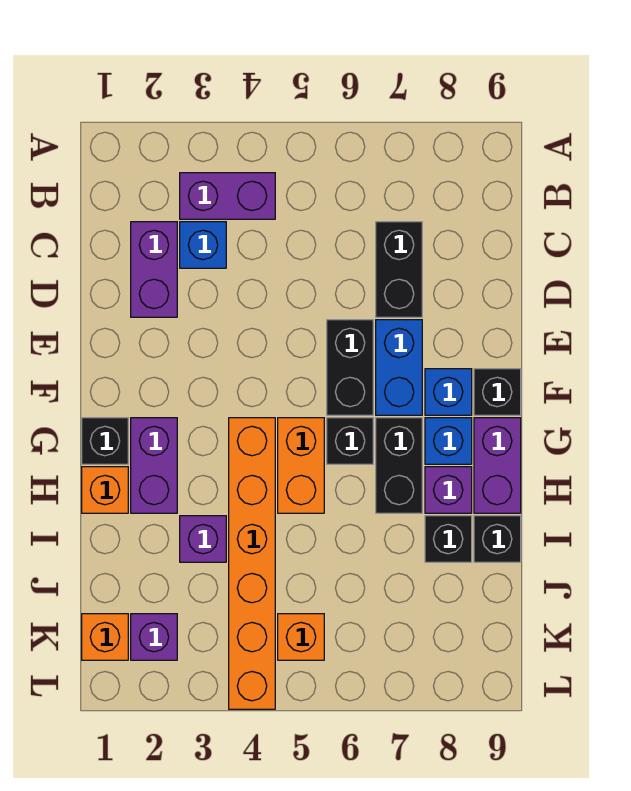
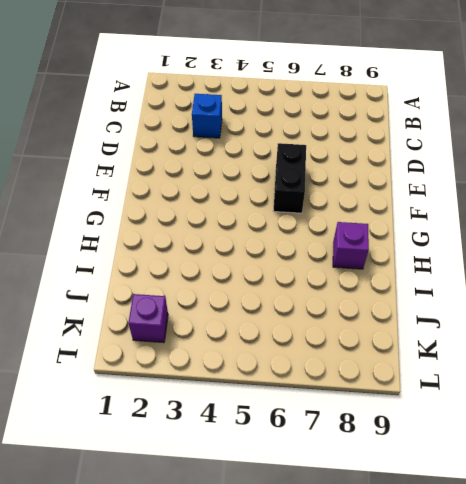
none -> purple brick B3:B4 level 1
none -> purple brick C2:D2 level 1
none -> black brick C7:D7 level 1

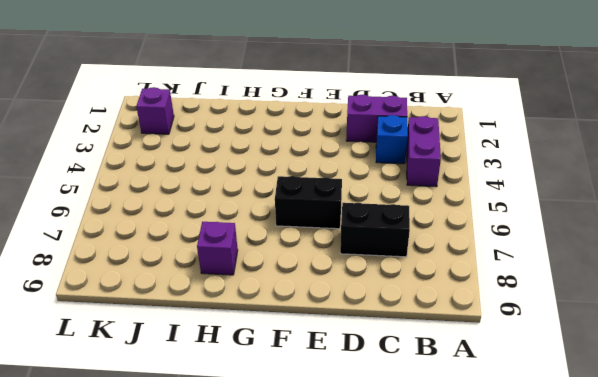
none -> blue brick E7:F7 level 1
none -> blue brick F8 level 1
none -> black brick F9 level 1

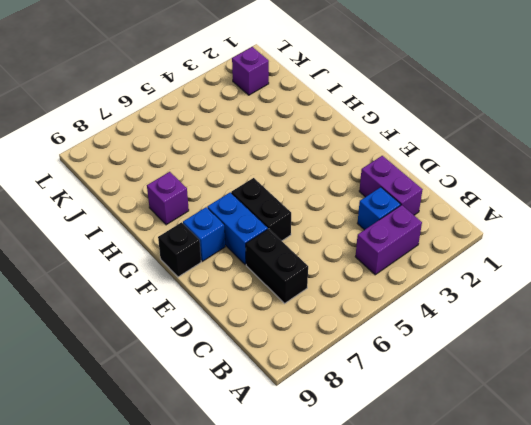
none -> black brick G1 level 1
none -> purple brick G2:H2 level 1
none -> orange brick G4:L4 level 1

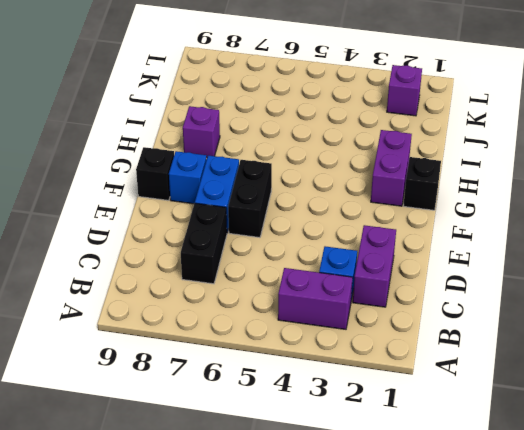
none -> orange brick G4:L4 level 1
none -> orange brick G5:H5 level 1
none -> black brick G6 level 1

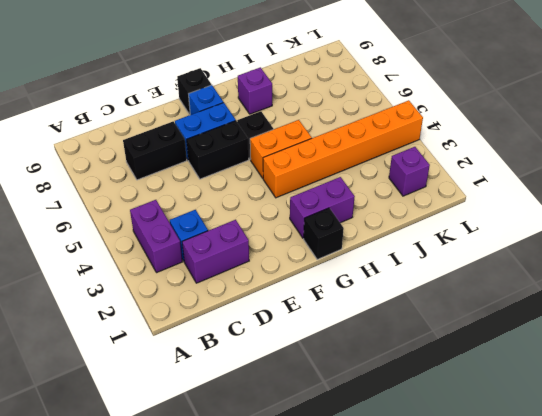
none -> black brick G7:H7 level 1
none -> blue brick G8 level 1
none -> purple brick G9:H9 level 1

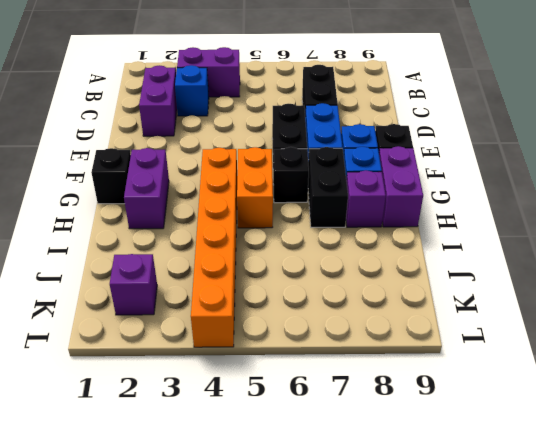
none -> orange brick H1 level 1
none -> purple brick I3 level 1
none -> black brick I8 level 1

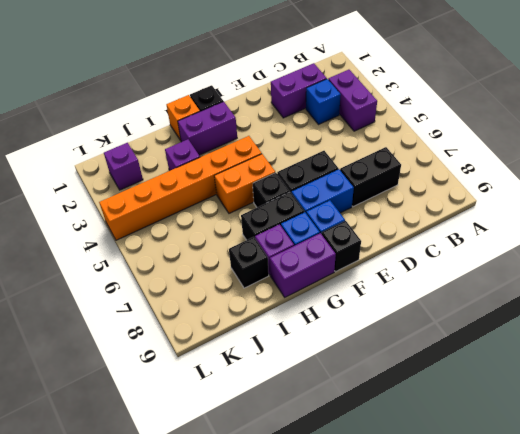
none -> black brick I9 level 1
none -> orange brick K1 level 1
none -> orange brick K5 level 1

